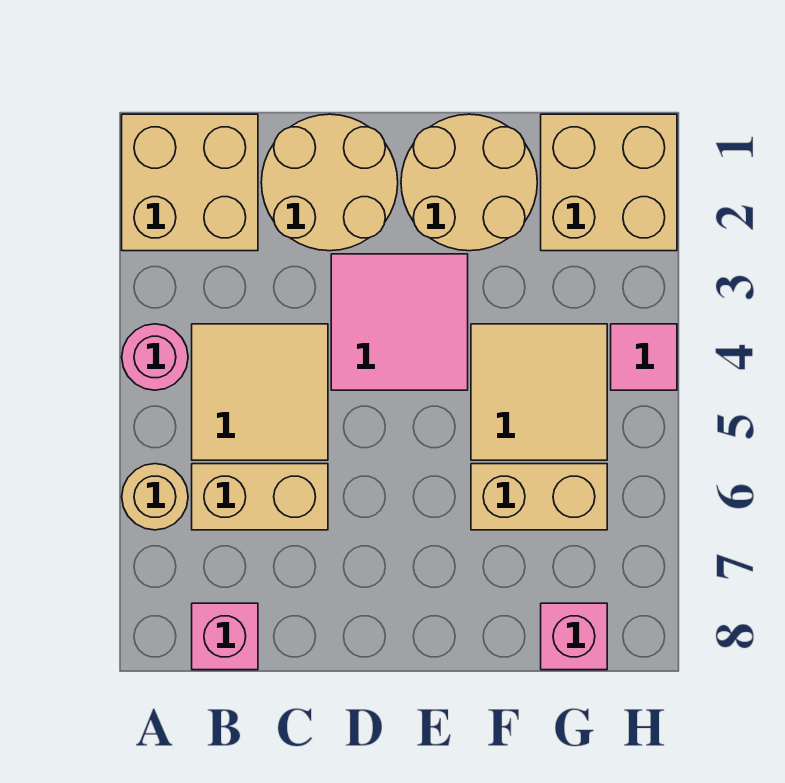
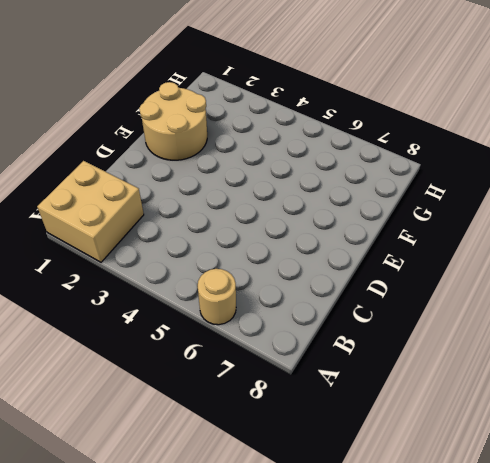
none -> pink round brick A4 level 1
none -> tan tile B4:C5 level 1
none -> tan brick B6:C6 level 1

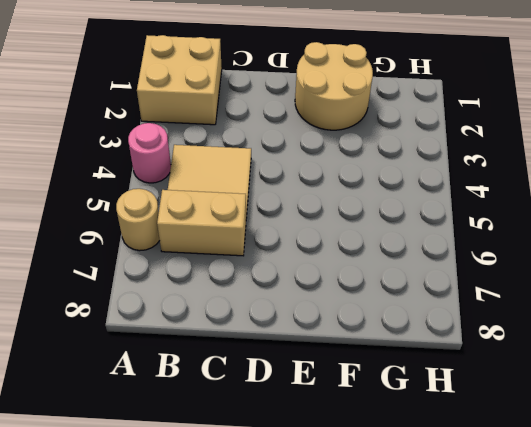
none -> pink brick B8 level 1
none -> tan round brick C1:D2 level 1
none -> pink tile D3:E4 level 1

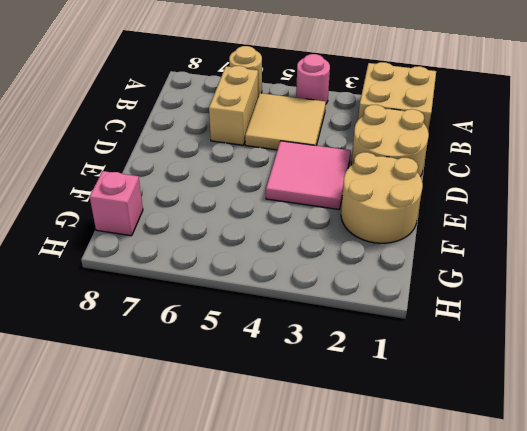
none -> pink brick B8 level 1
none -> tan tile F4:G5 level 1
none -> tan brick F6:G6 level 1

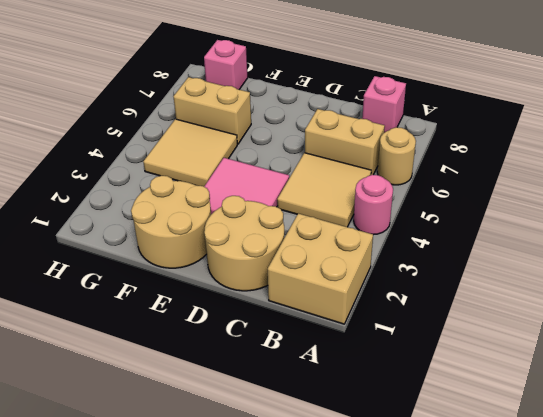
none -> tan brick G1:H2 level 1
none -> pink tile H4 level 1

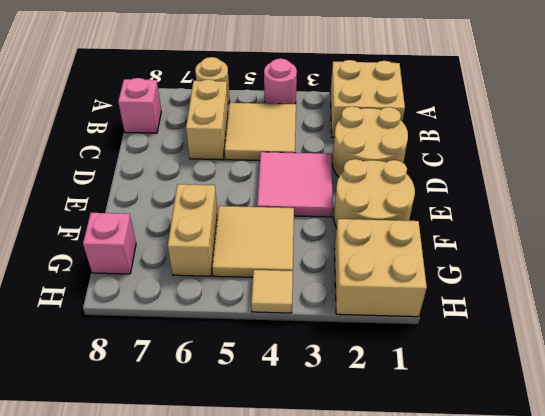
tan tile H4 level 1 -> pink tile H4 level 1

